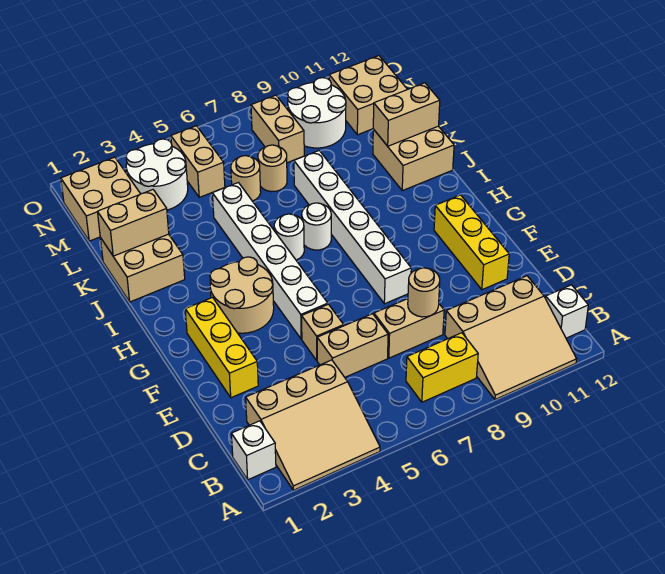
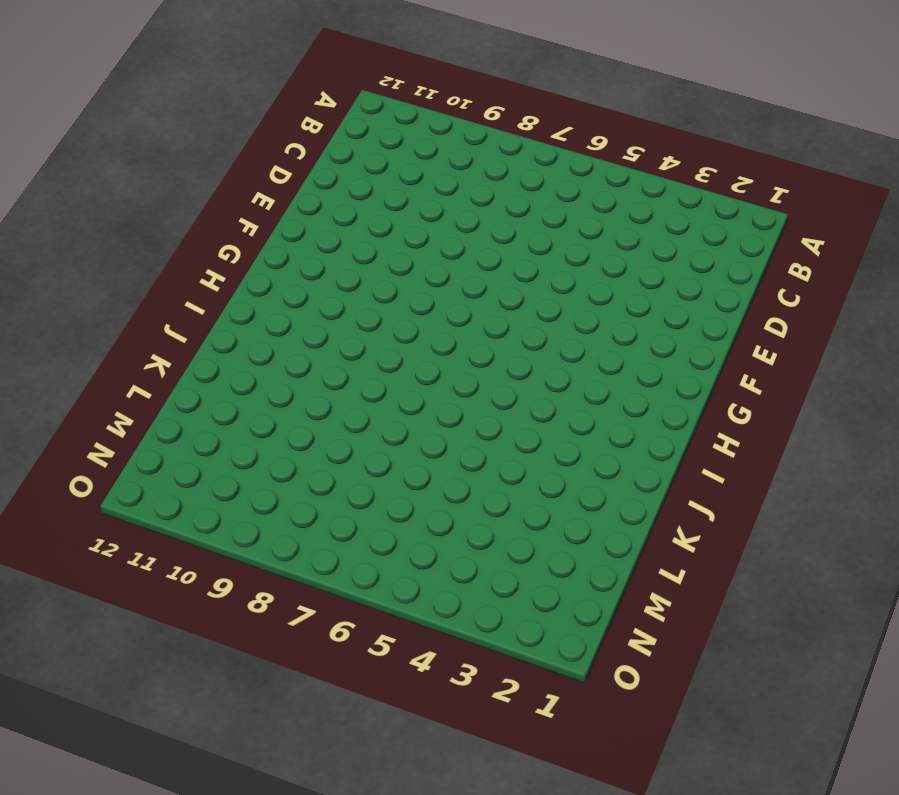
none -> tan slope A2:C4 level 1 top C
none -> tan slope A9:C11 level 1 top C
none -> white brick B1 level 1

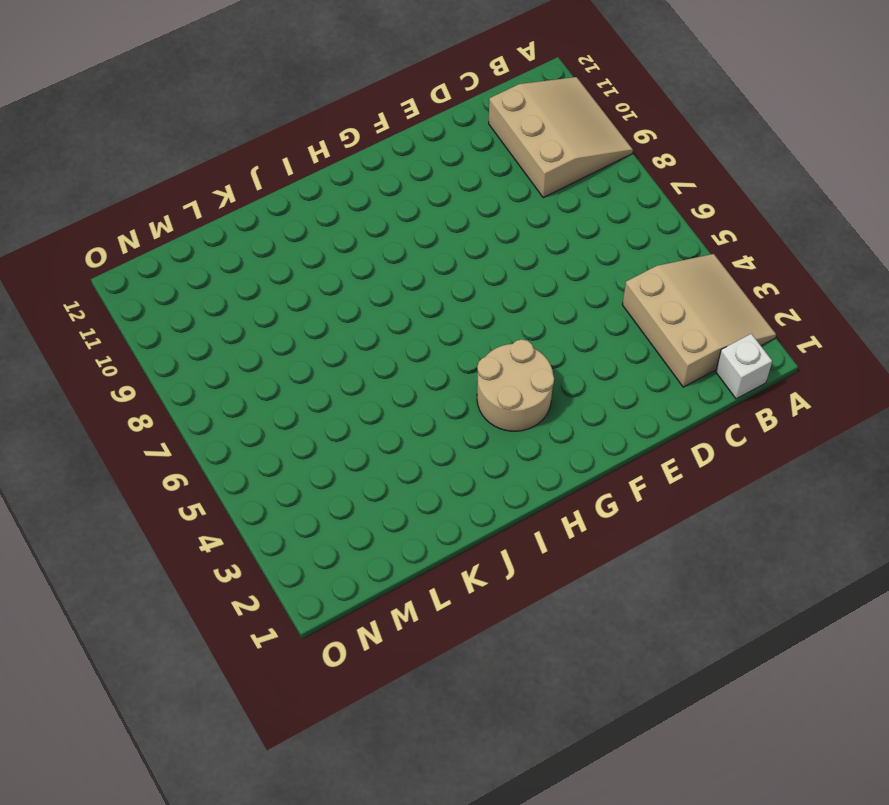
none -> yellow brick B7:B8 level 1
none -> white brick B12 level 1
none -> tan brick D5:D6 level 1

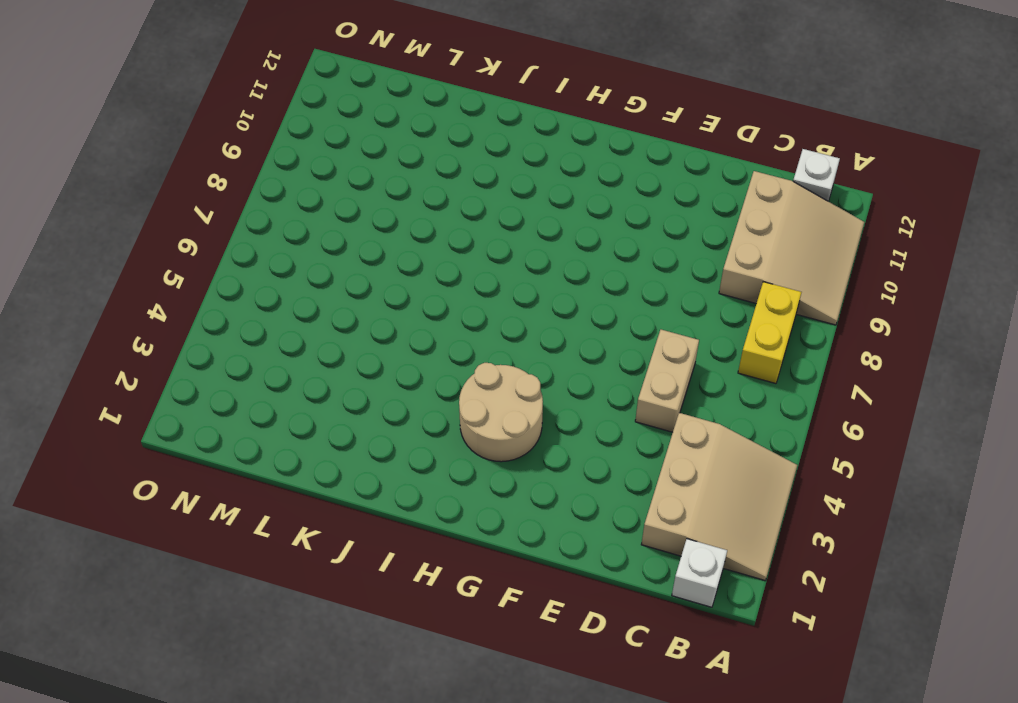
none -> tan brick D7:D8 level 1
none -> yellow brick E2:G2 level 1
none -> tan brick E5 level 1

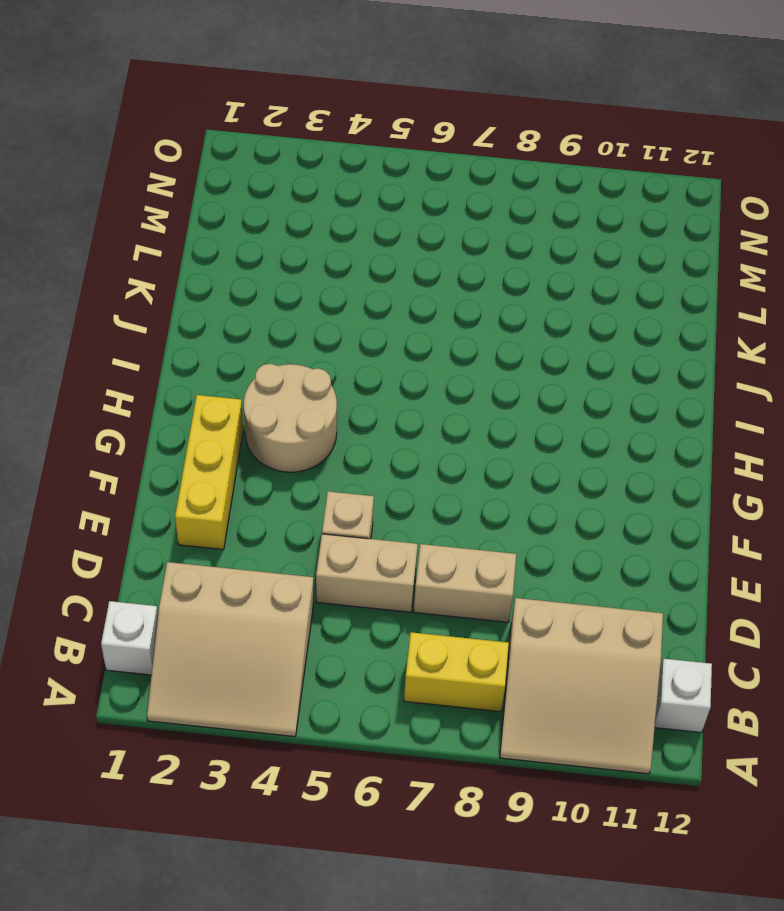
none -> yellow brick E11:G11 level 1
none -> white brick F5:K5 level 1
none -> white brick F8:K8 level 1

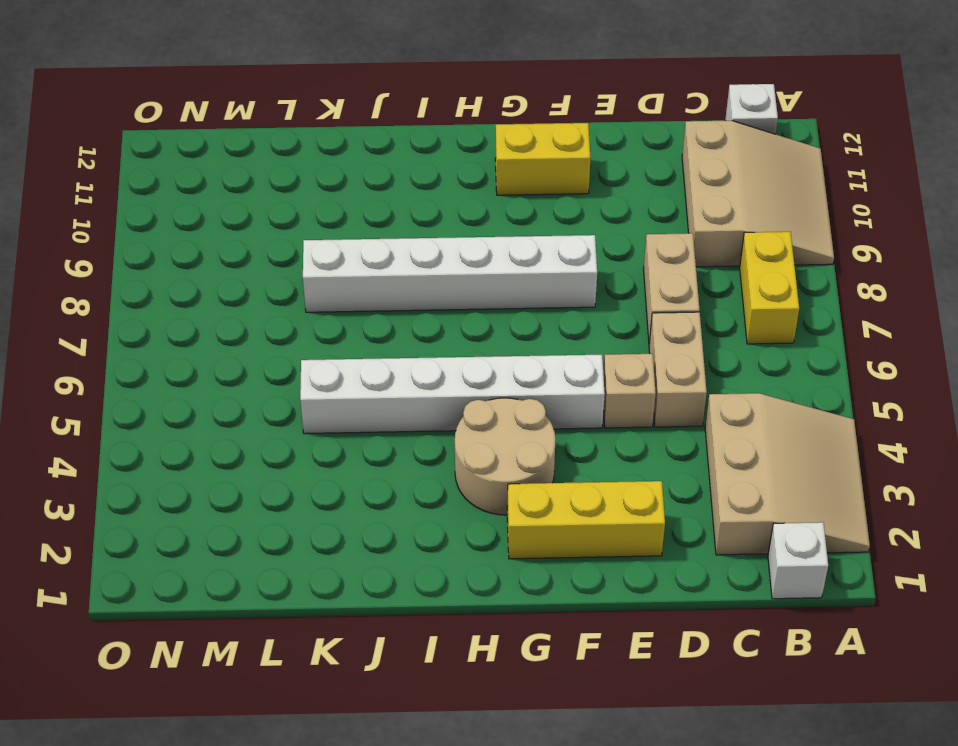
yellow brick F11:G11 level 1 -> yellow brick E11:G11 level 1
none -> white round brick I6 level 1
none -> white round brick I7 level 1
none -> tan brick J1:K2 level 1

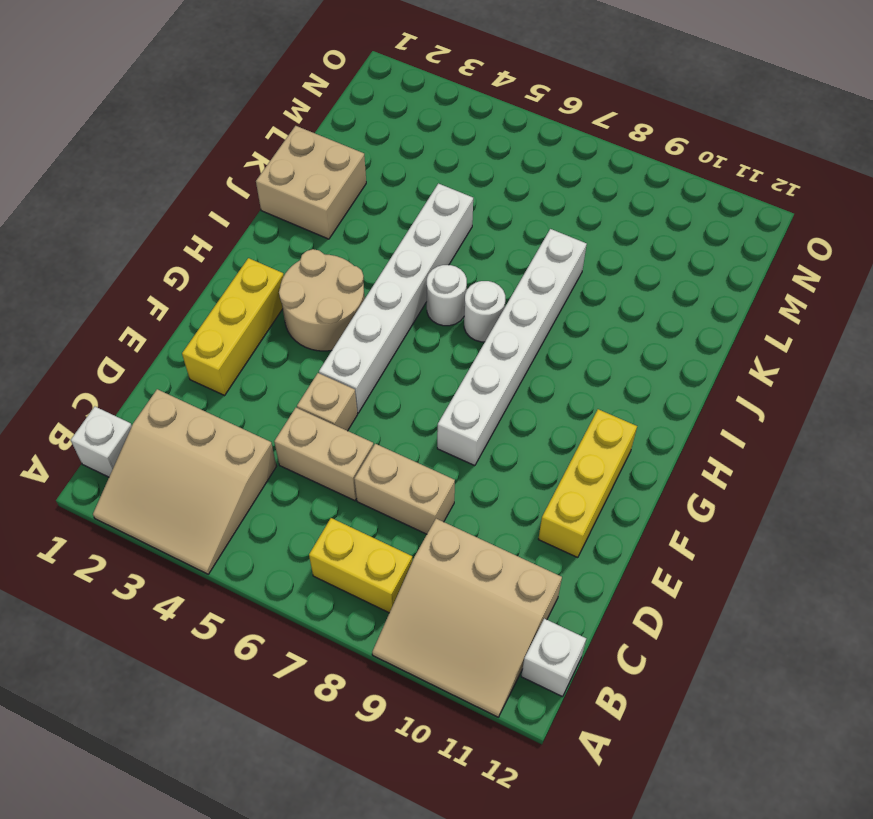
none -> tan brick J11:K12 level 1
none -> tan round brick L6 level 1
none -> tan round brick L7 level 1

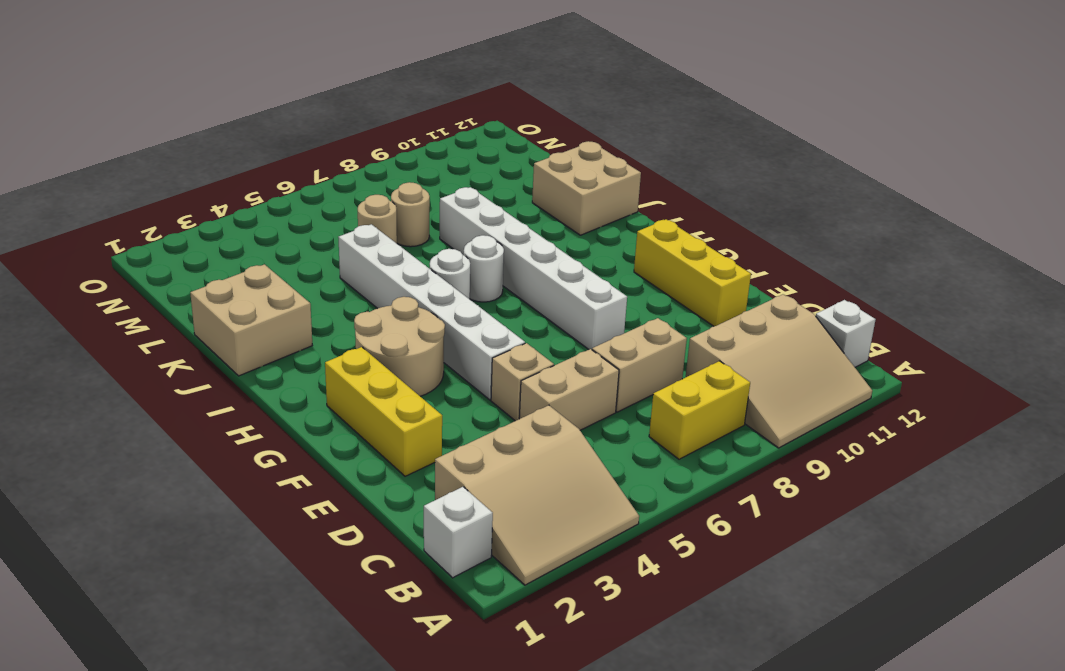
none -> tan brick M1:N2 level 1
none -> white round brick M3:N4 level 1
none -> tan brick M5:N5 level 1

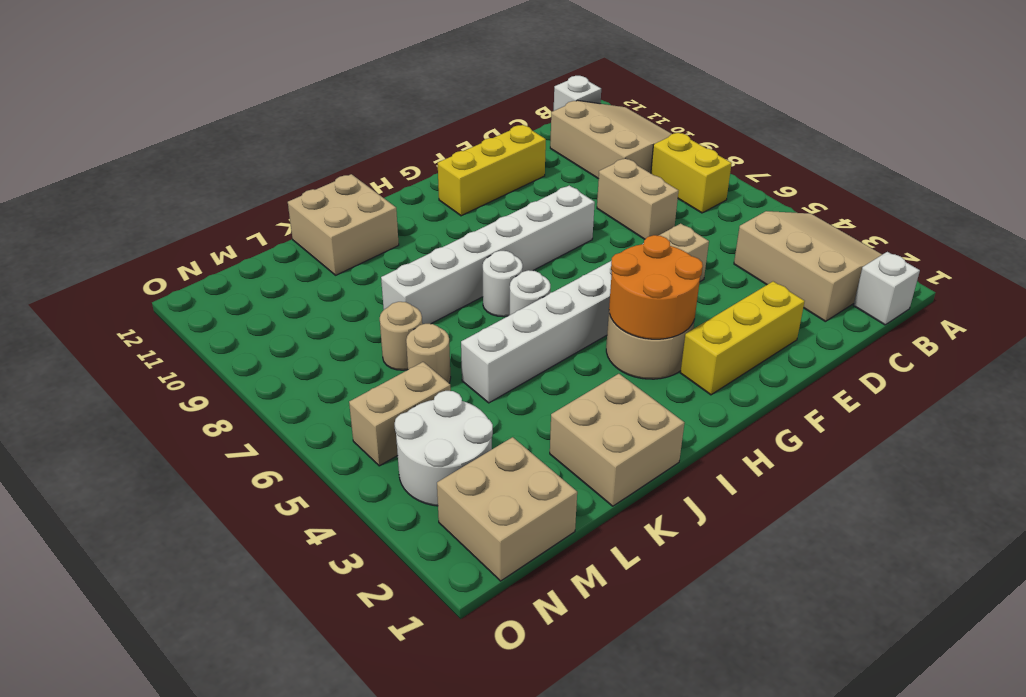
orange round brick G3:H4 level 2 -> none
none -> tan brick D5:D6 level 1
none -> tan brick M8:N8 level 1
none -> white round brick M9:N10 level 1

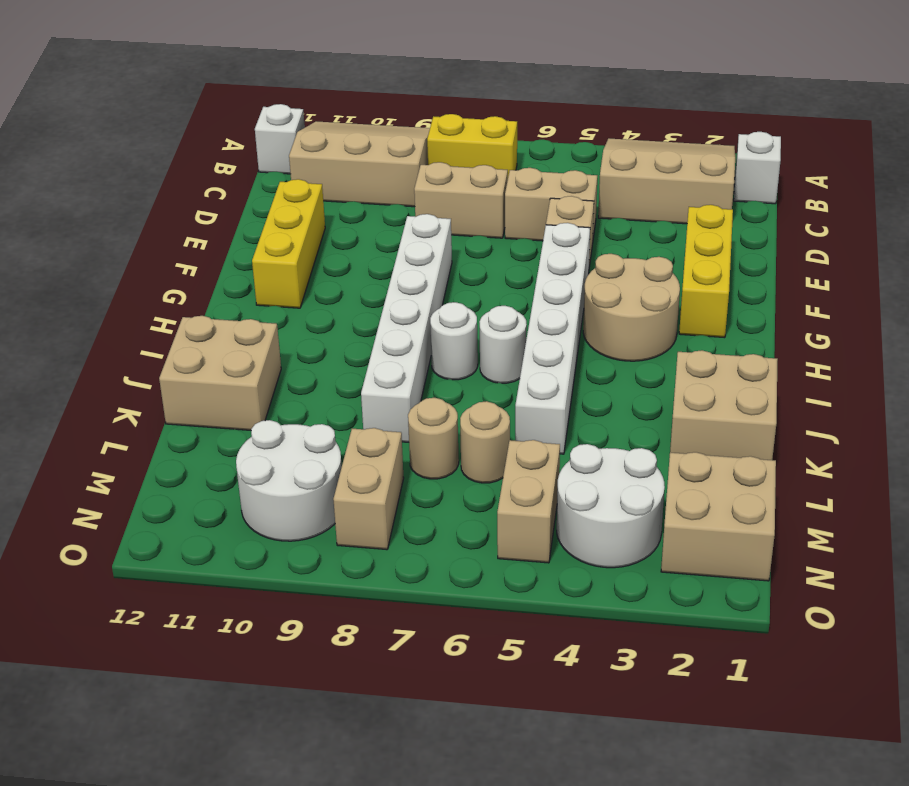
none -> tan brick M11:N12 level 1
none -> tan round brick D8 level 2
none -> tan brick K1:K2 level 2

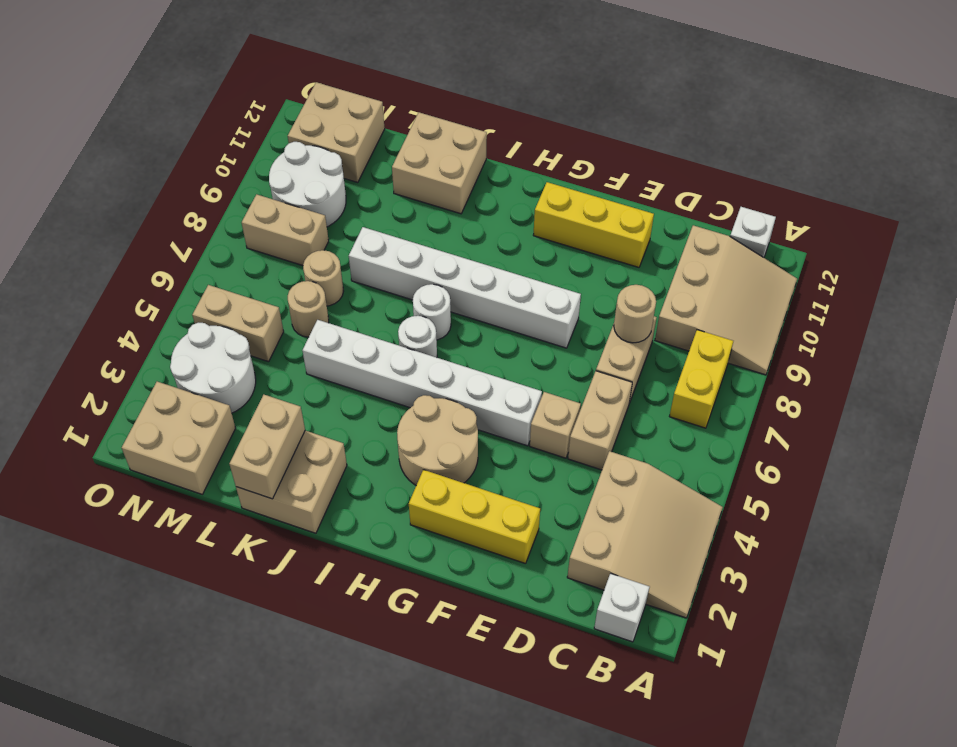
none -> tan brick K11:K12 level 2

